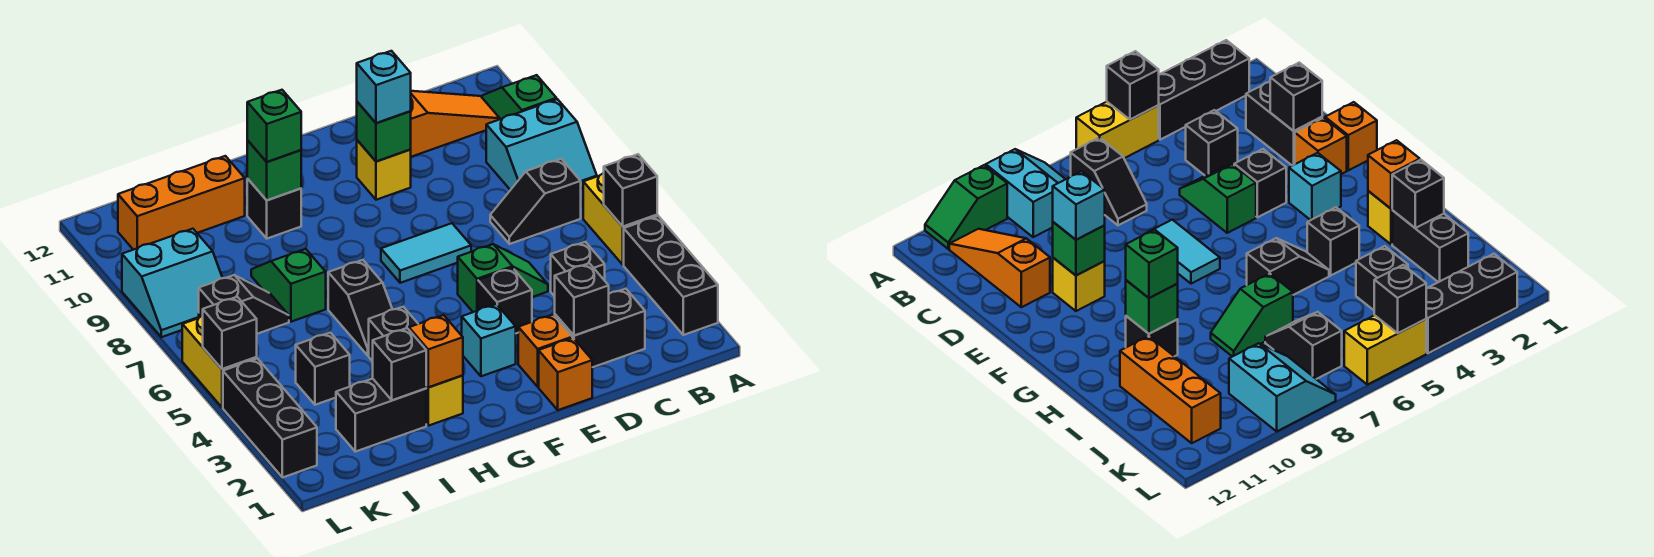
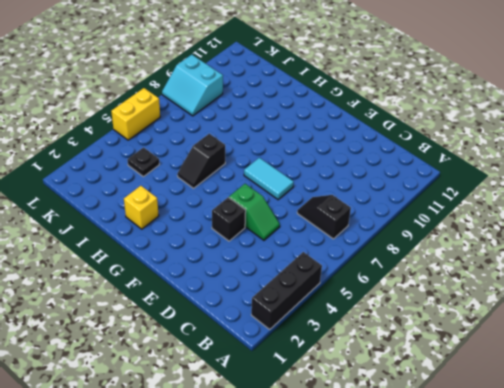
black plate J4 level 1 -> black brick J4 level 1
none -> yellow brick A5:A6 level 1
none -> cyan slope A8:B9 level 1 top 9
none -> green slope A10:A11 level 1 top 10
none -> orange slope B11:D11 level 1 top D

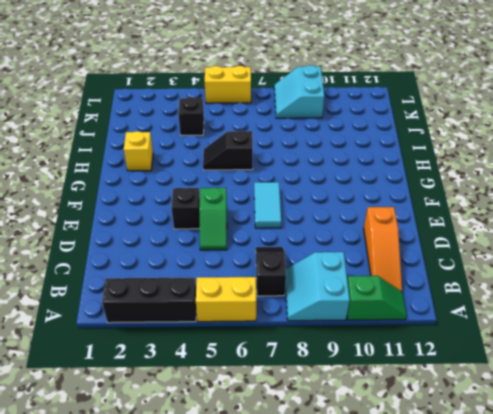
none -> black brick C2:D2 level 1
none -> black brick C4 level 1
none -> orange brick E1 level 1
none -> orange brick E2 level 1

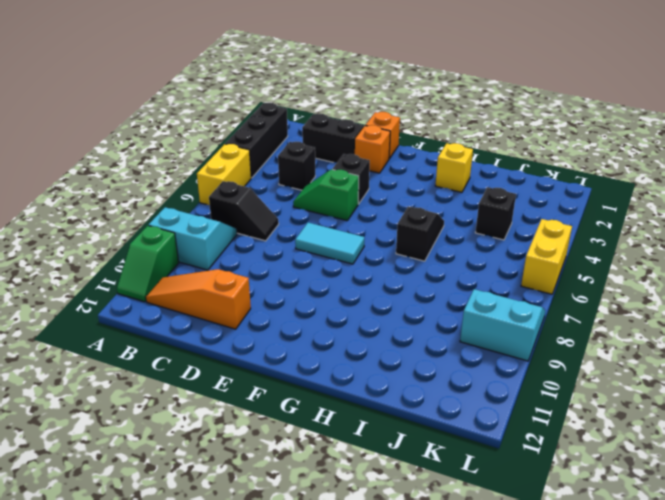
none -> yellow brick E10 level 1
none -> cyan brick F3 level 1
none -> black brick H4 level 1
none -> black brick H10 level 1

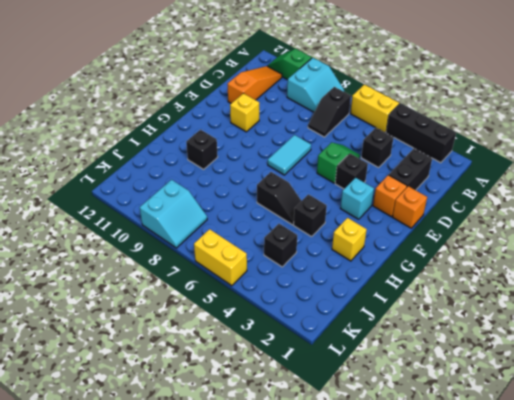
none -> black brick I2:J2 level 1
none -> green slope I7:I8 level 1 top 7
none -> orange brick I11:K11 level 1
none -> black slope J7:K7 level 1 top K

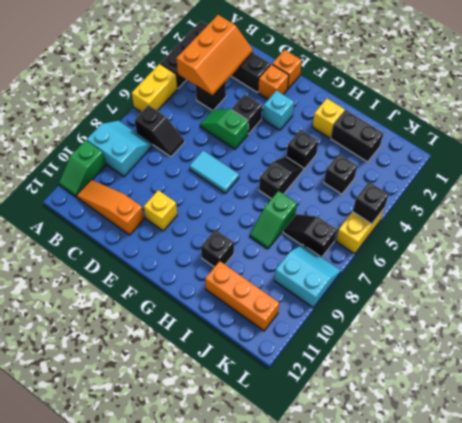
orange slope B2:C4 level 2 top B -> none
none -> black brick L2:L4 level 1
none -> black brick A5 level 2
none -> black brick D2 level 2
none -> green brick E10 level 2

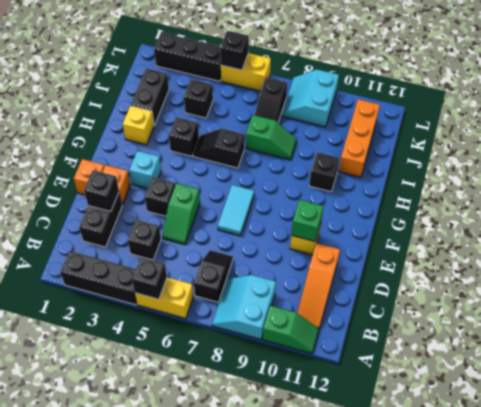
none -> orange brick H2 level 2
none -> green brick H10 level 2
none -> black brick I2 level 2
none -> cyan brick E10 level 3

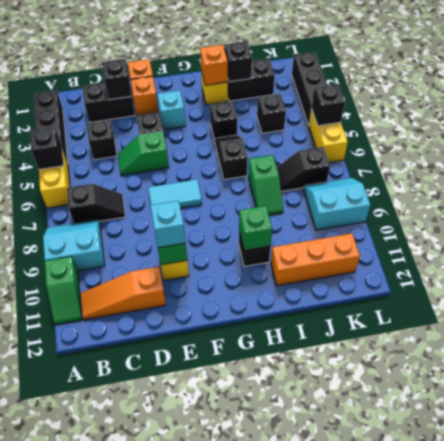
none -> green brick H10 level 3

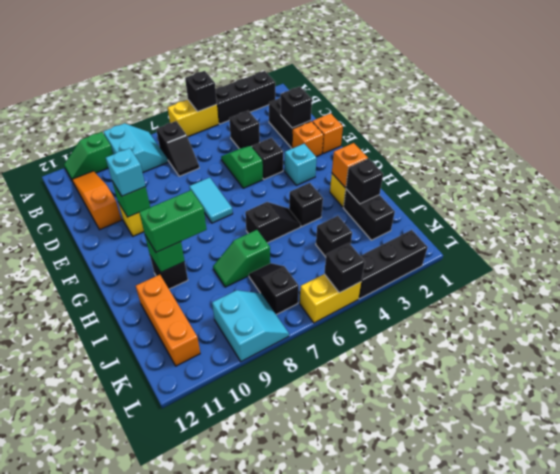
green brick H9:H10 level 3 -> green brick H10 level 3

